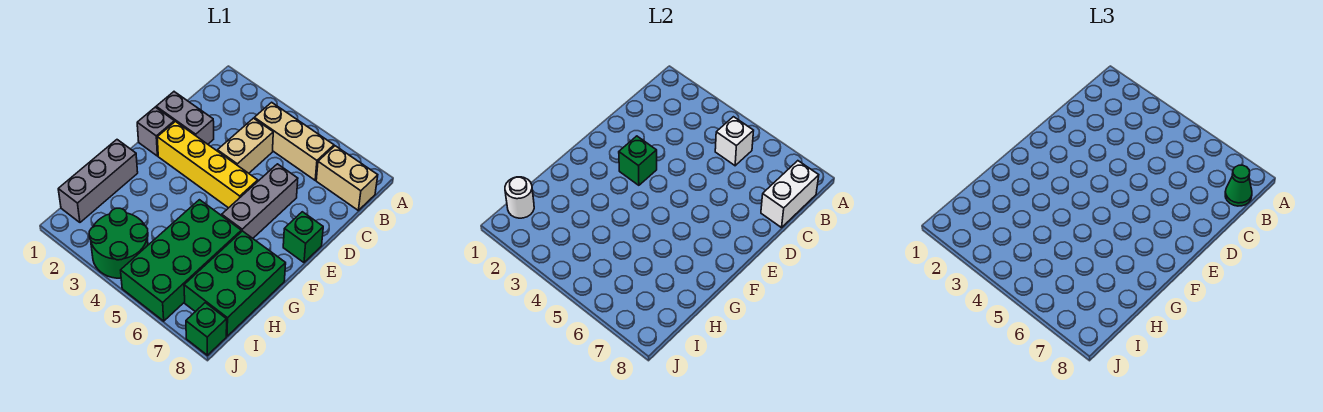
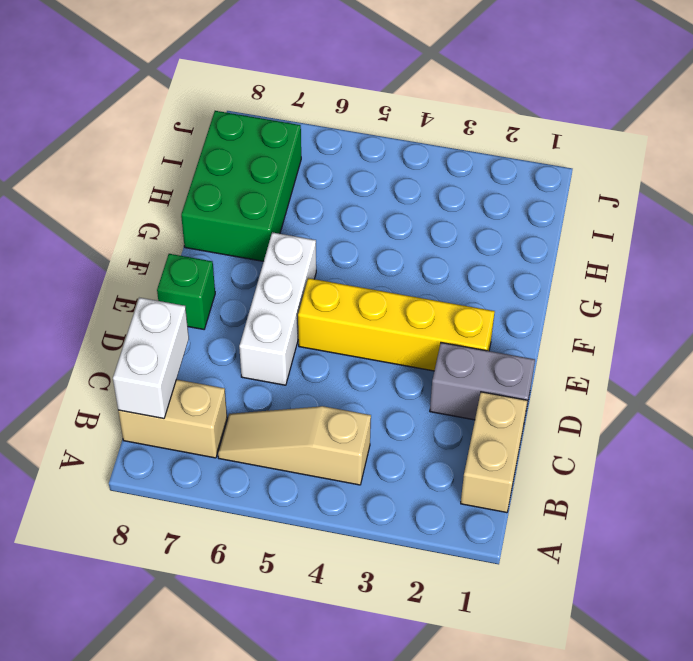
tan brick B1:C1 level 1 -> tan brick C4:D4 level 1
tan slope B4:B6 level 1 top 4 -> tan brick B4:B6 level 1
white brick D6:F6 level 1 -> grey brick D6:F6 level 1
none -> grey brick E1 level 1
none -> grey brick G1:I1 level 1
none -> green brick G5:J6 level 1

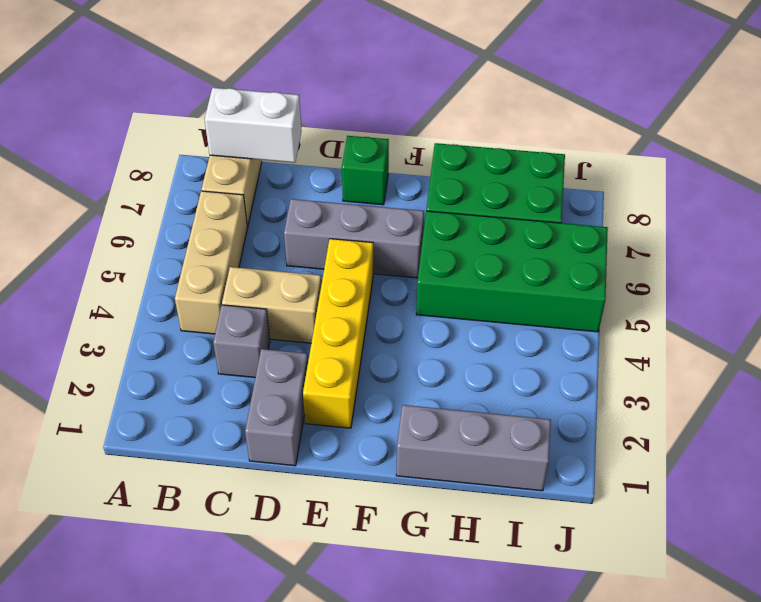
grey brick C3 level 1 -> grey brick E1 level 1
none -> green round brick I3:J4 level 1
none -> green brick J8 level 1
none -> white brick B5 level 2

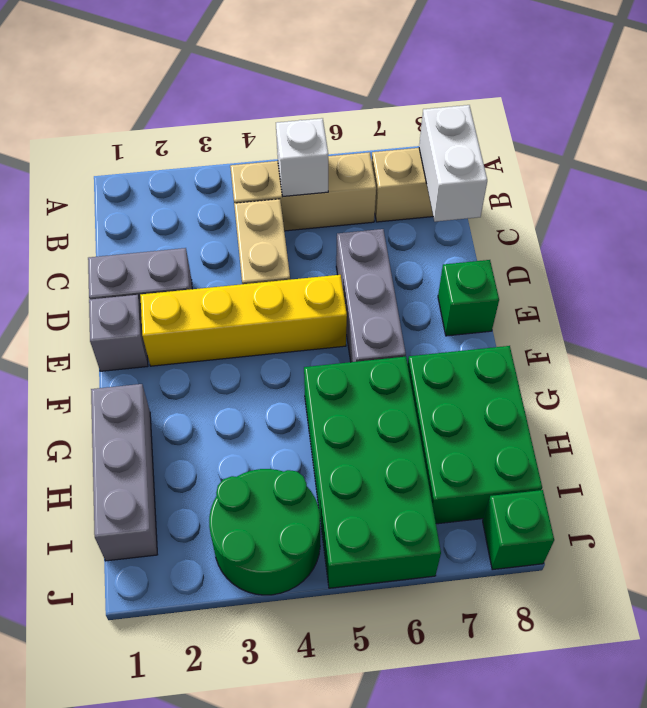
none -> green brick E3 level 2
none -> white round brick I1 level 2
none -> green cone B8 level 3

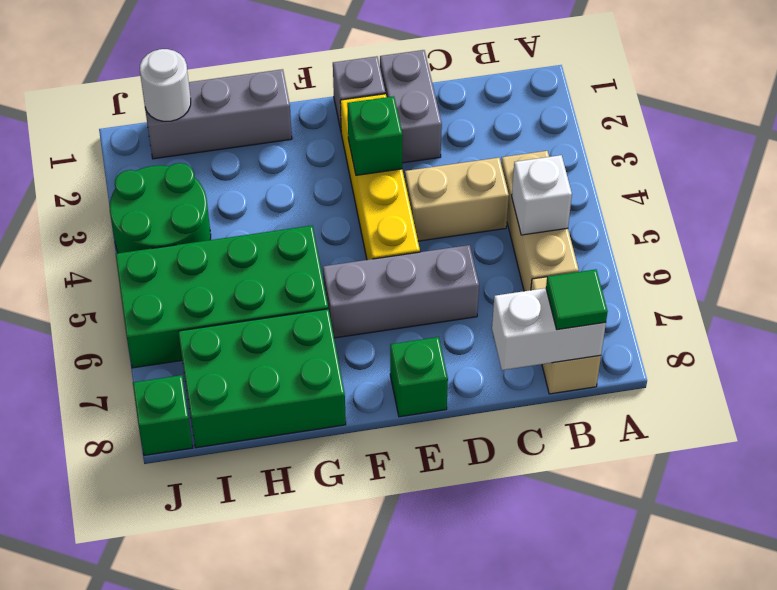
green tile B8 level 3 -> green cone B8 level 3

